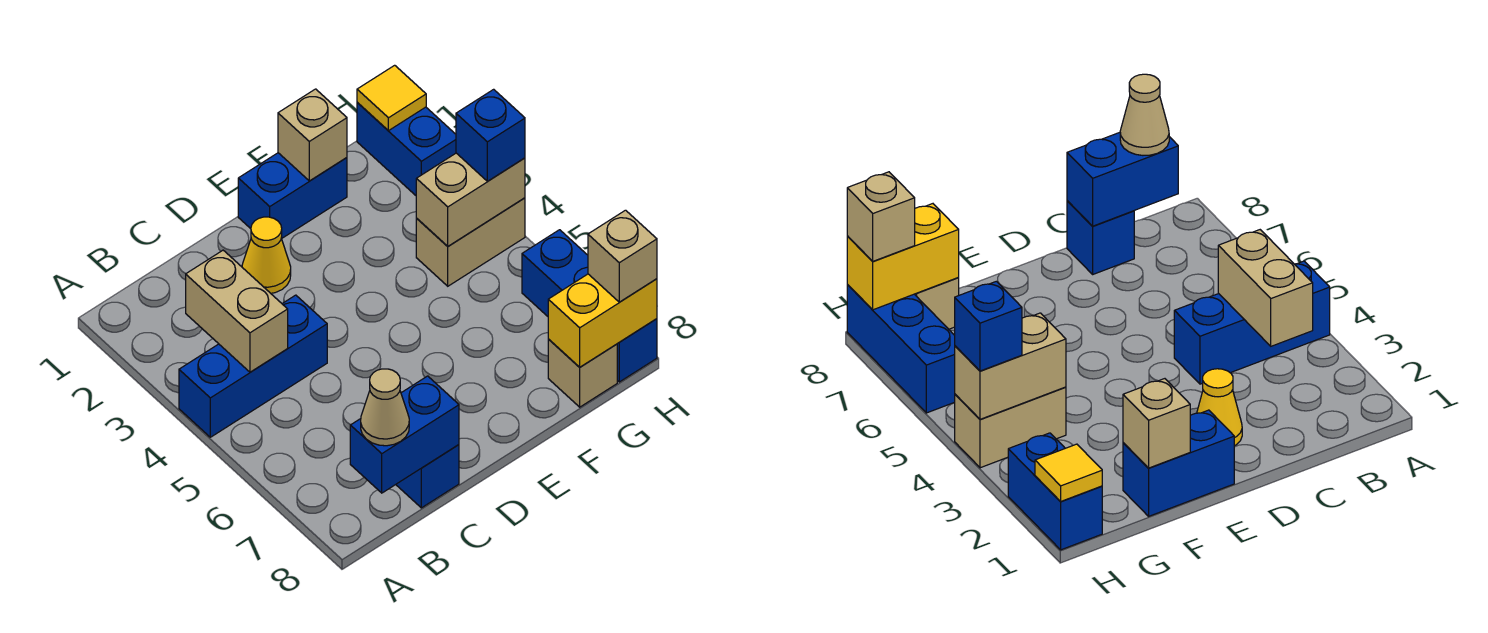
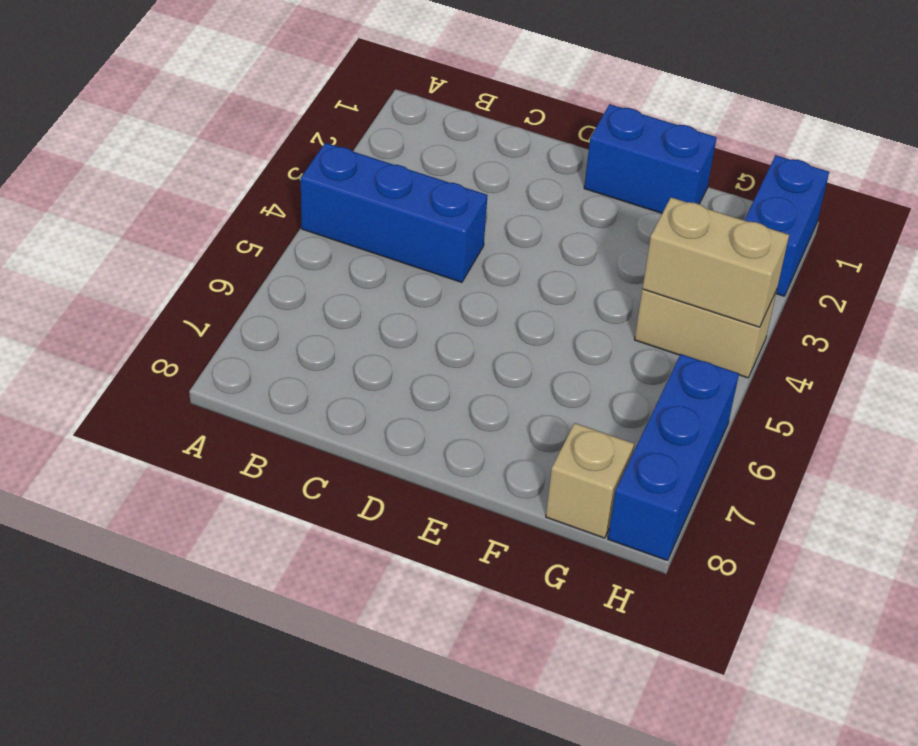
none -> blue brick C8 level 1
none -> yellow cone D2 level 1
none -> tan brick B3:B4 level 2

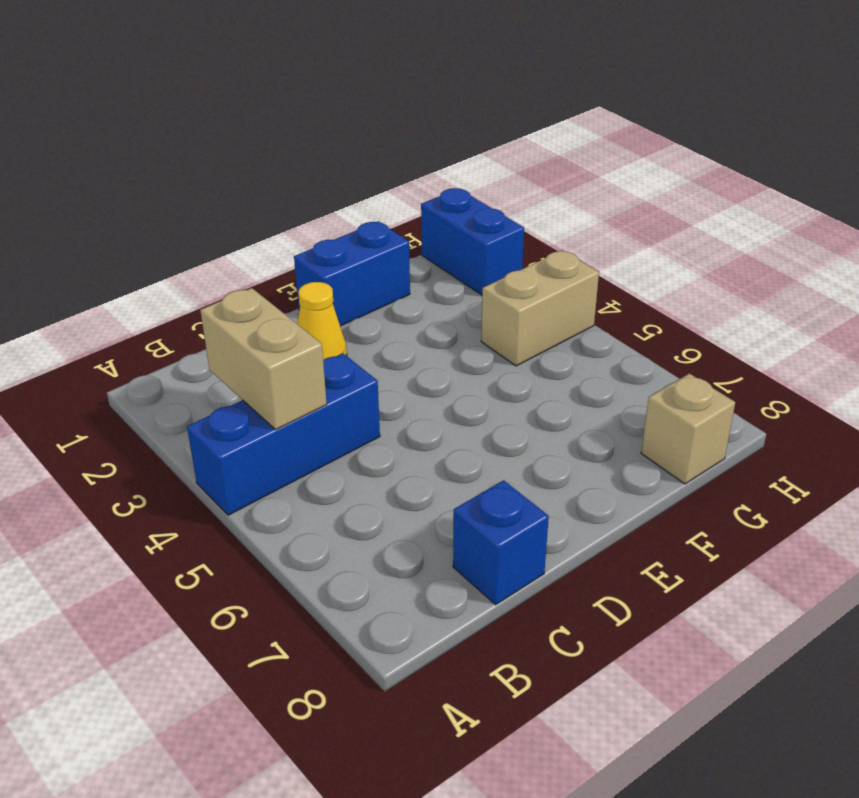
none -> blue brick H6:H8 level 1
none -> blue brick B8:C8 level 2
none -> tan brick F1 level 2

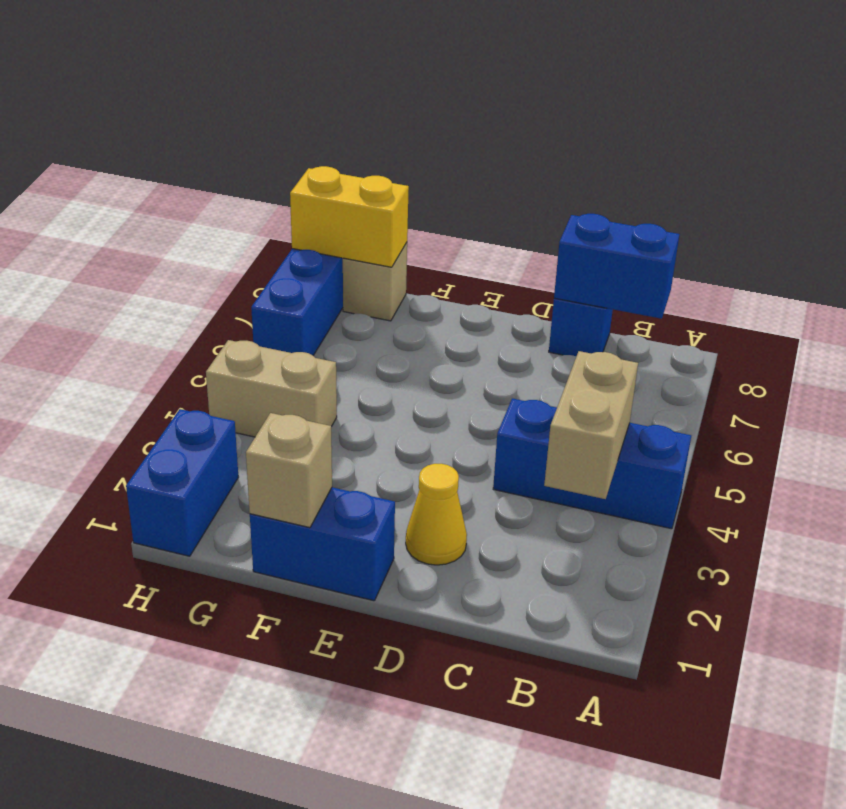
none -> tan brick G4:H4 level 2
none -> yellow tile H1 level 2
none -> tan cone B8 level 3

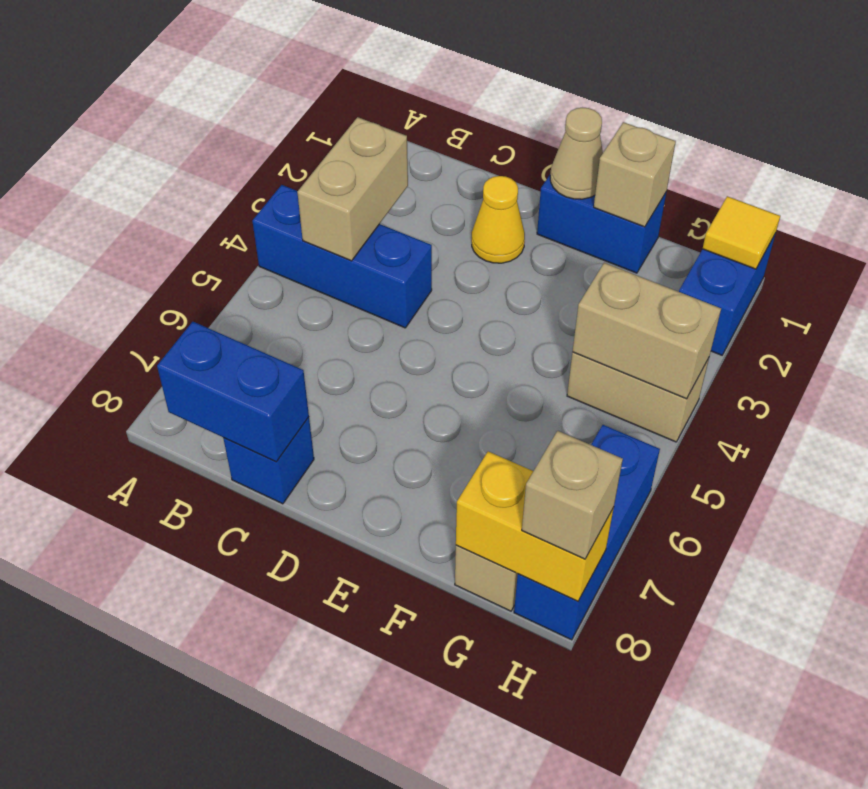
tan cone E1 level 2 -> tan cone B8 level 3
none -> blue brick H4 level 3

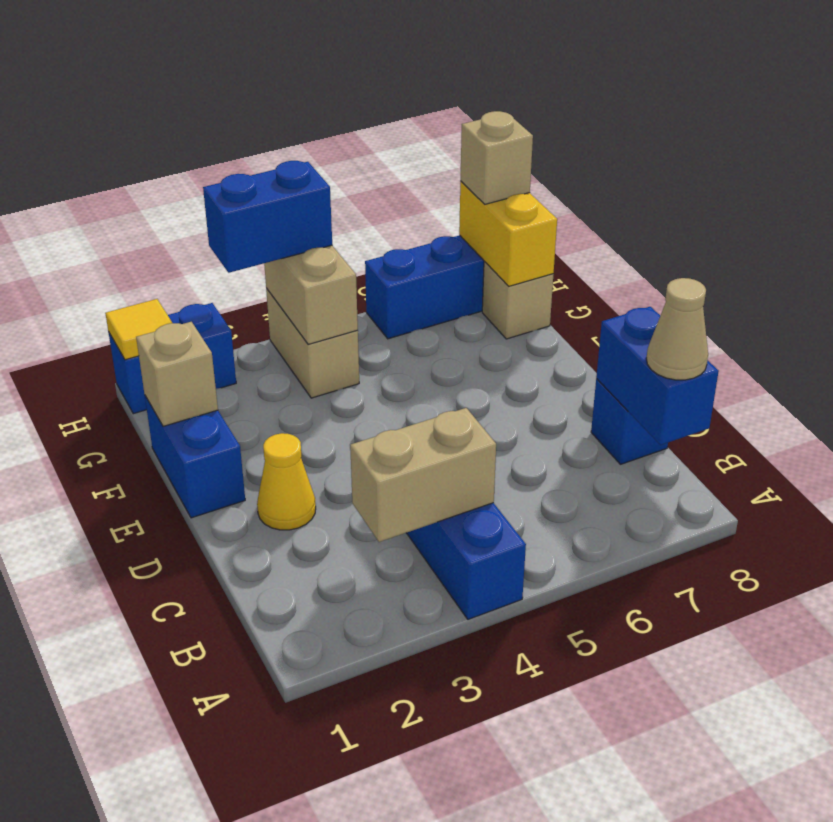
blue brick H3:H4 level 3 -> blue brick H4 level 3

